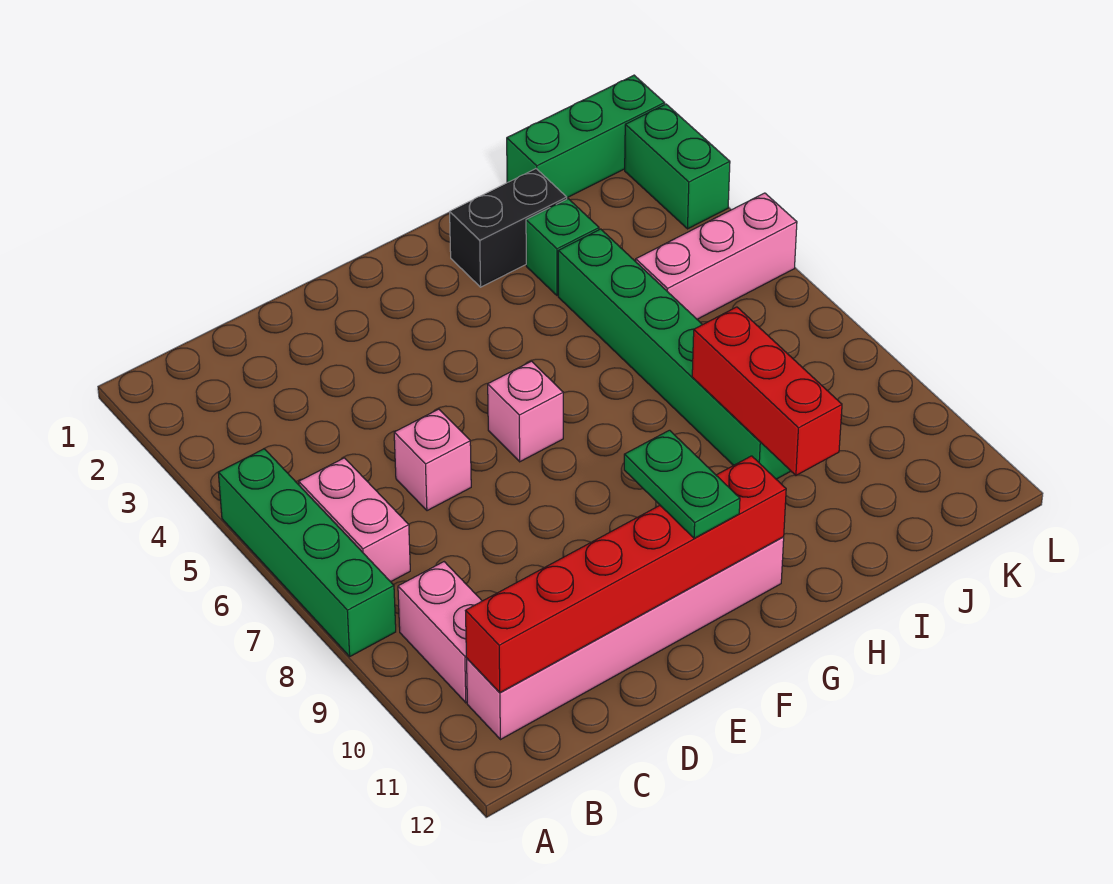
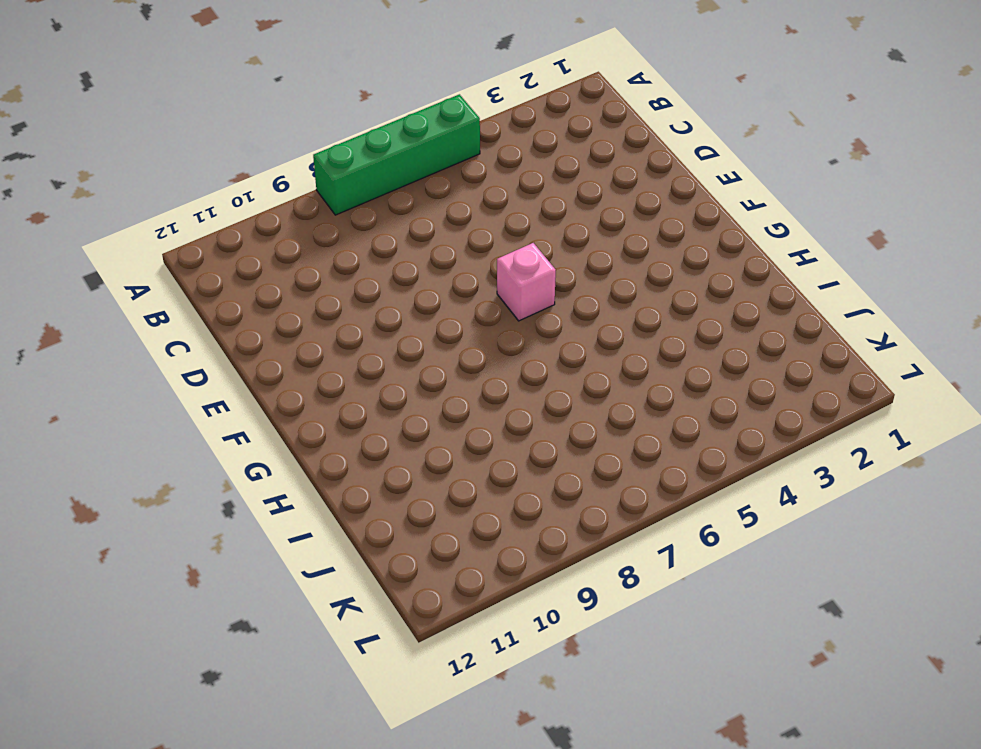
none -> pink brick B6:B7 level 1
none -> pink brick B9:B10 level 1
none -> pink brick B11:G11 level 1

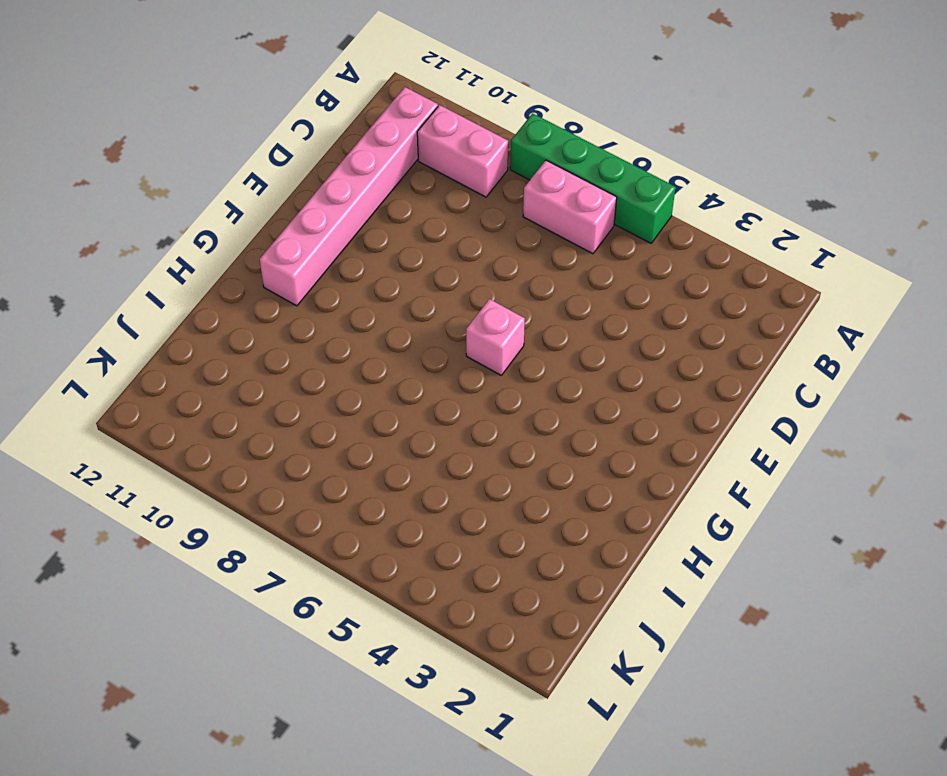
none -> pink brick D6 level 1
none -> black brick H2:I2 level 1
none -> green brick I3 level 1

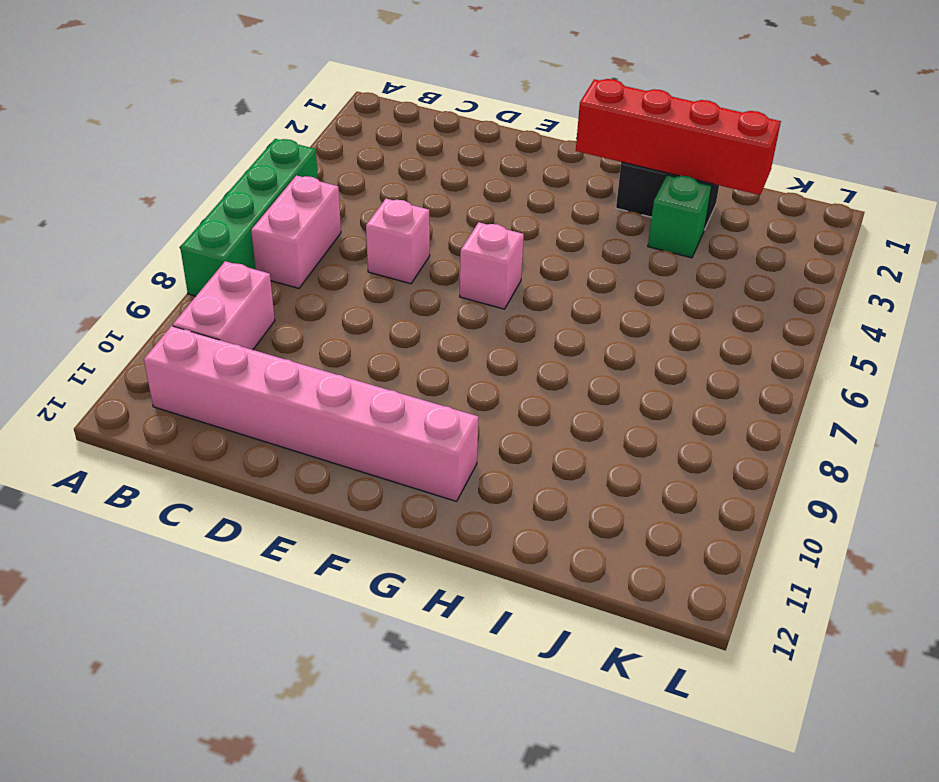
red brick G2:J2 level 2 -> none
none -> green brick I4:I9 level 1
none -> green brick J1:L1 level 1
none -> pink brick J5:L5 level 1

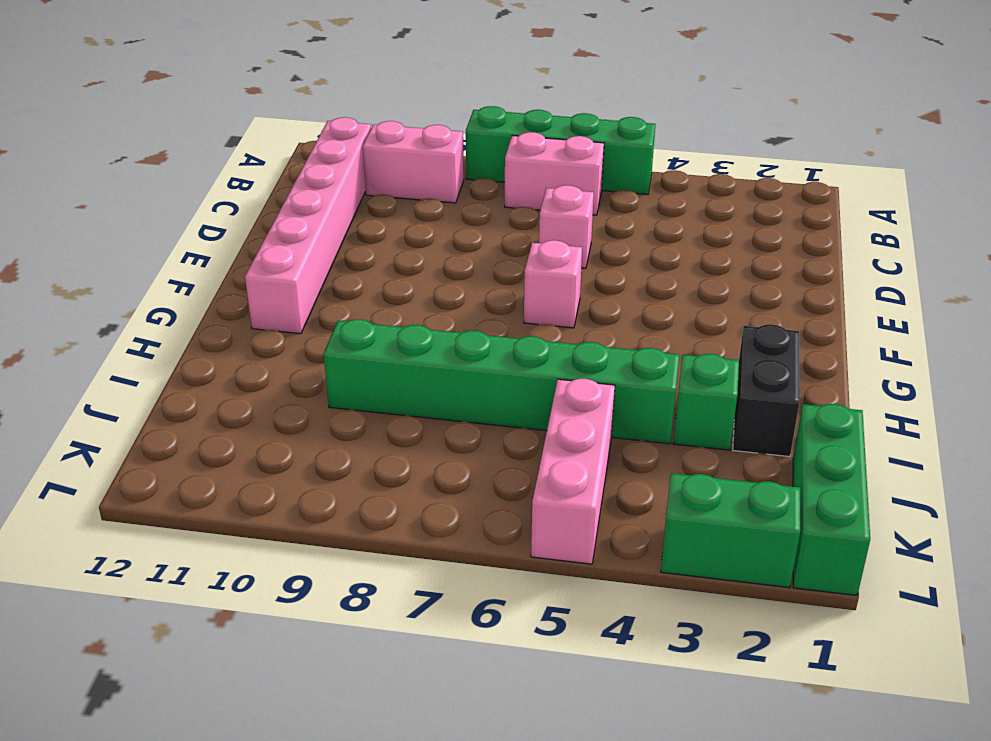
none -> red brick B11:G11 level 2
none -> red brick I8:I10 level 2
none -> green plate F10:F11 level 3

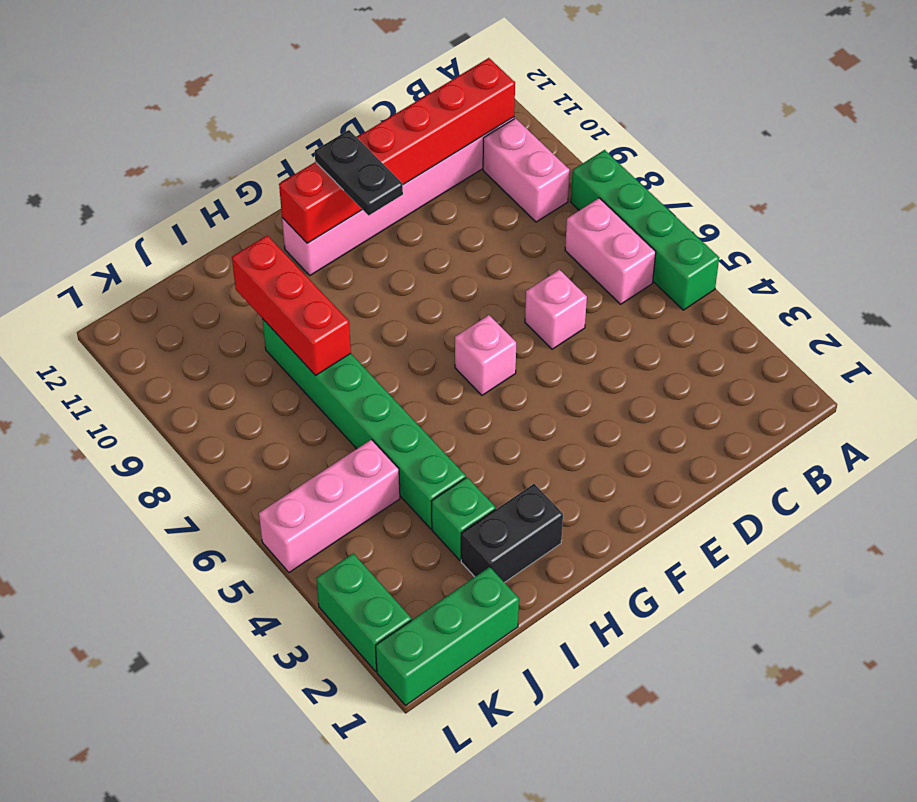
black plate F10:F11 level 3 -> green plate F10:F11 level 3

